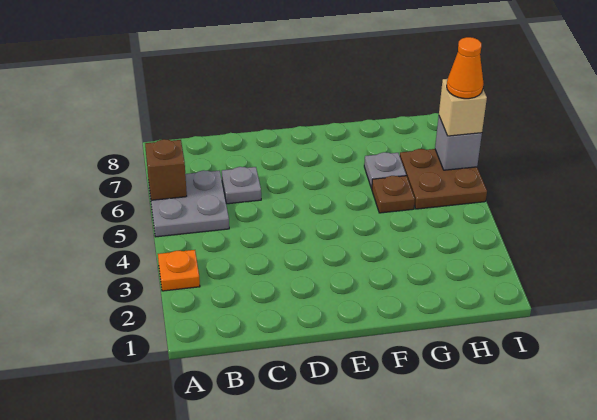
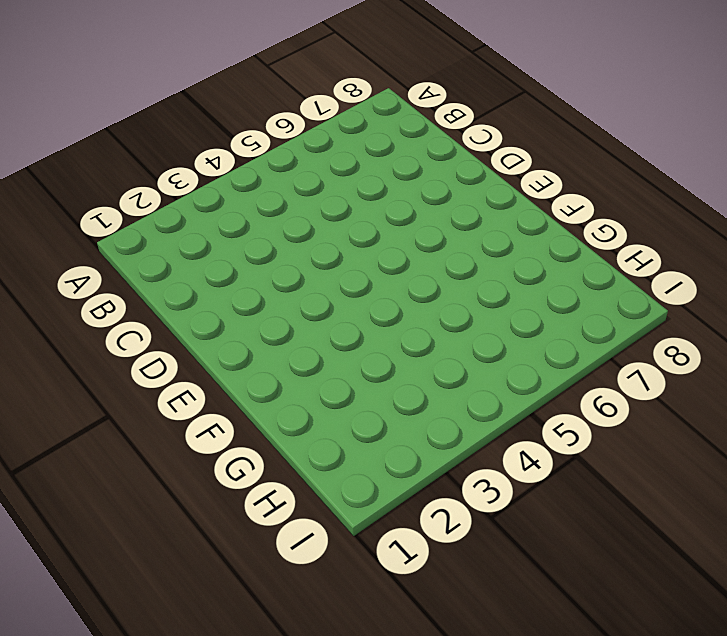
none -> orange plate A3 level 1
none -> grey plate A5:B6 level 1

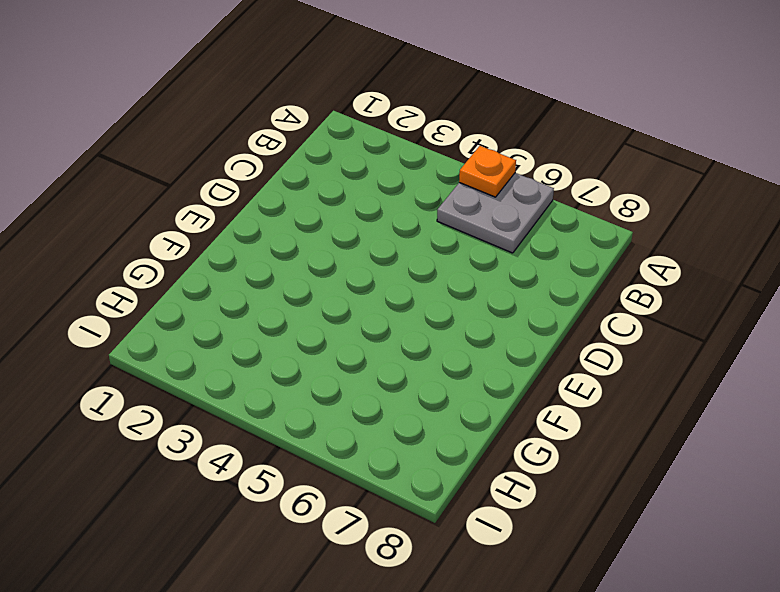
orange plate A5 level 2 -> orange plate A3 level 1
none -> grey plate C6 level 1
none -> brown plate G5 level 1

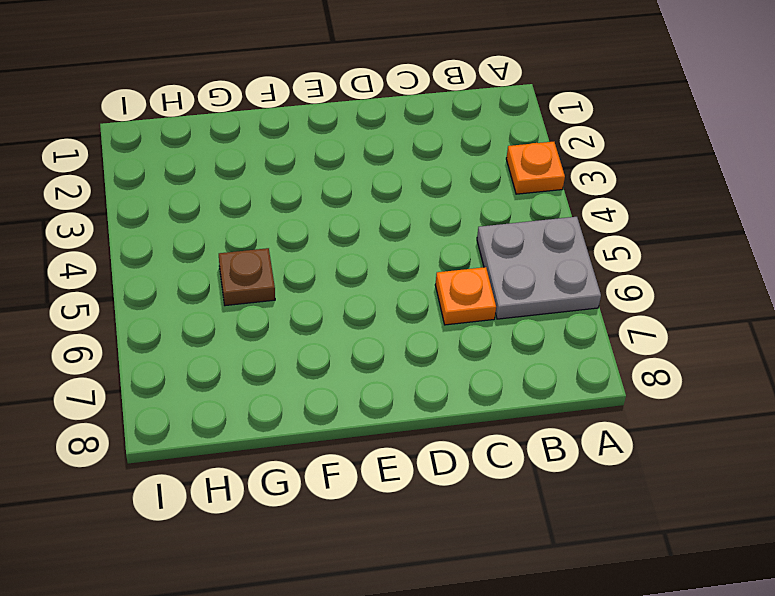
orange plate C6 level 1 -> grey plate C6 level 1
none -> grey plate G6 level 1
none -> brown plate H5:I6 level 1

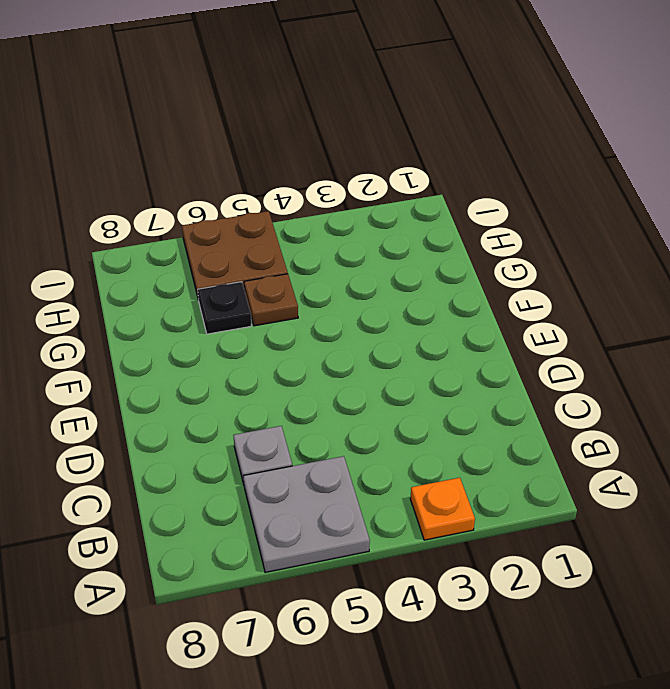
black plate G6 level 1 -> grey plate G6 level 1
none -> brown brick A6 level 2
none -> grey brick I6 level 2

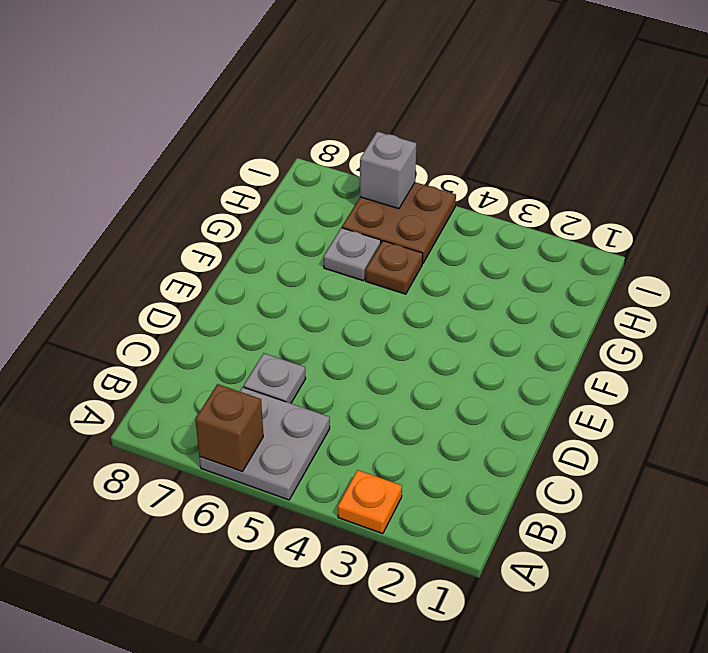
none -> tan brick I6 level 3
none -> orange cone I6 level 4

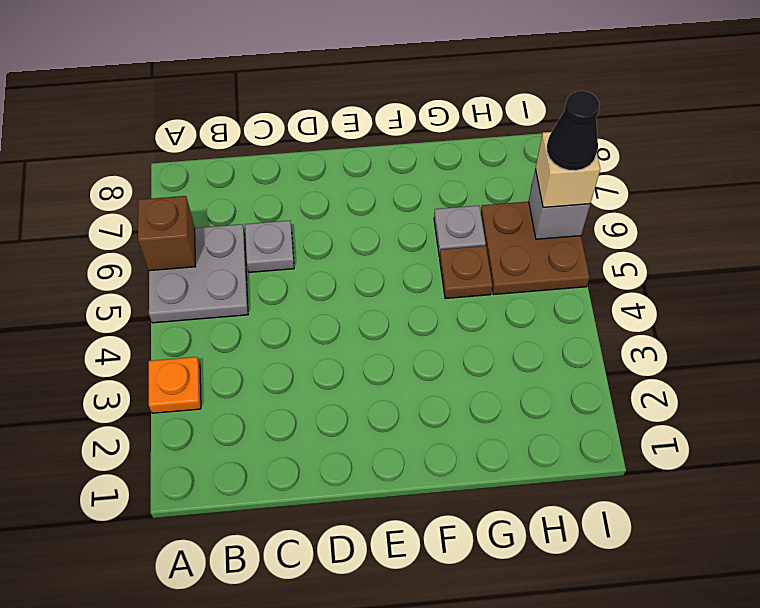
black cone I6 level 4 -> orange cone I6 level 4

